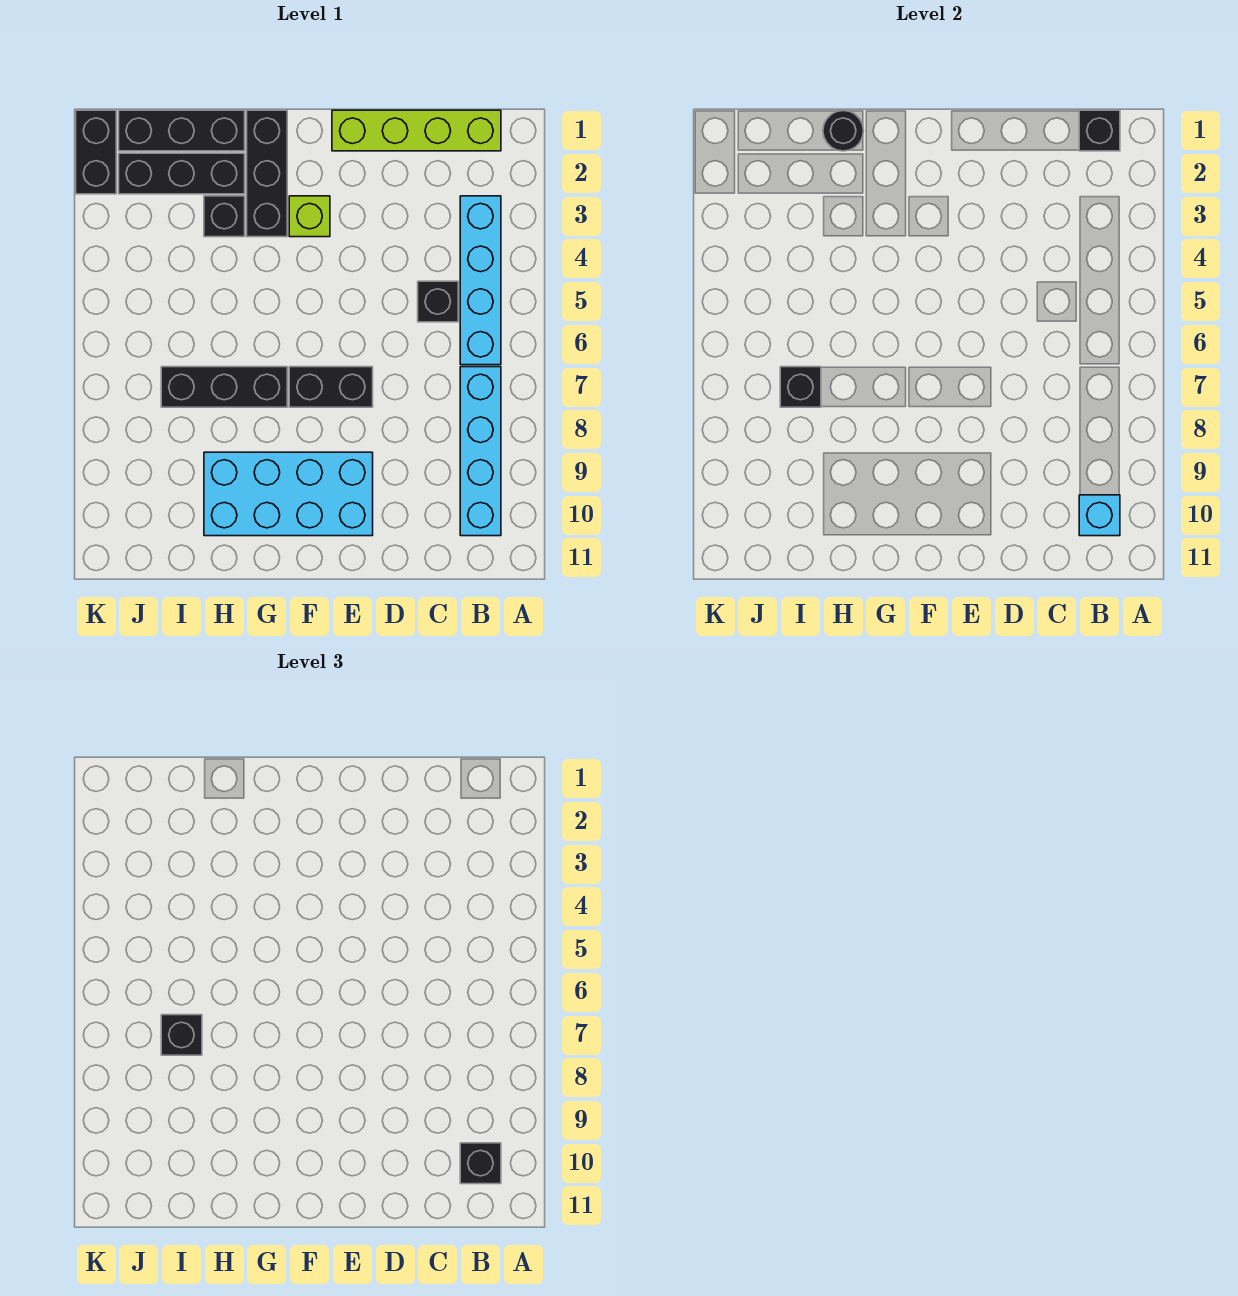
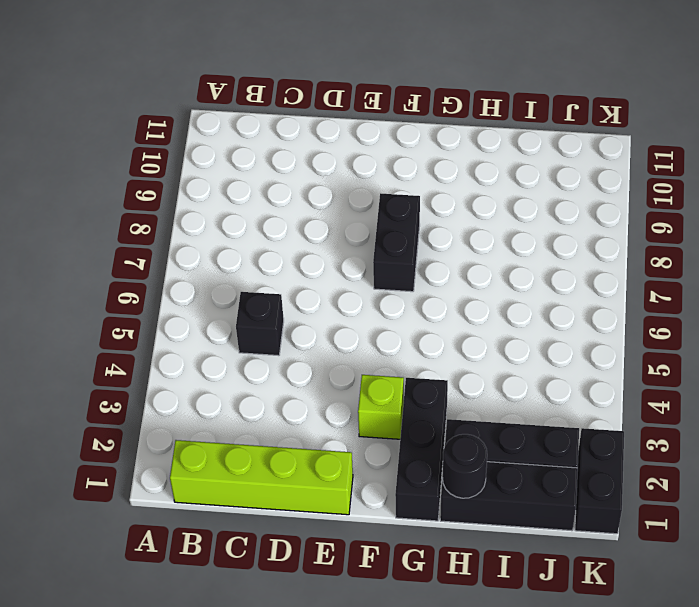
black brick F7:F8 level 1 -> black brick E7:F7 level 1
none -> cyan brick B3:B6 level 1
none -> cyan brick B7:B10 level 1
none -> cyan brick E9:H10 level 1

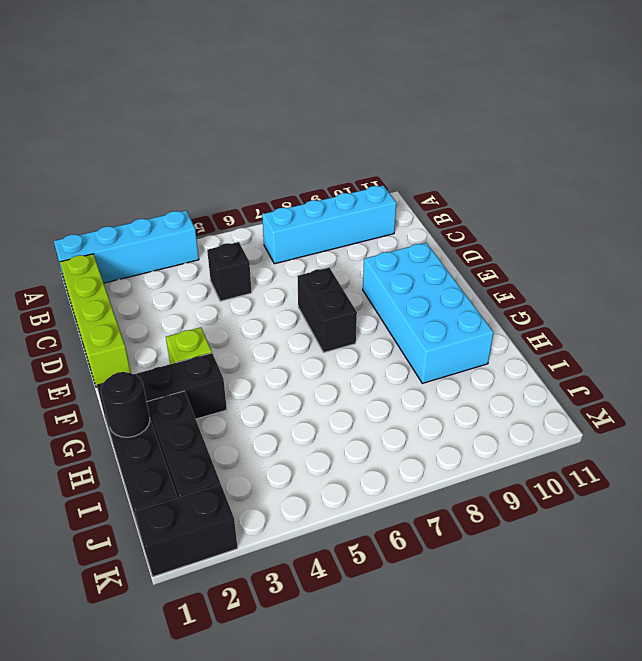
cyan brick A1:A4 level 1 -> cyan brick B3:B6 level 1
none -> black brick G7:I7 level 1
none -> black brick H3 level 1
none -> black brick B1 level 2

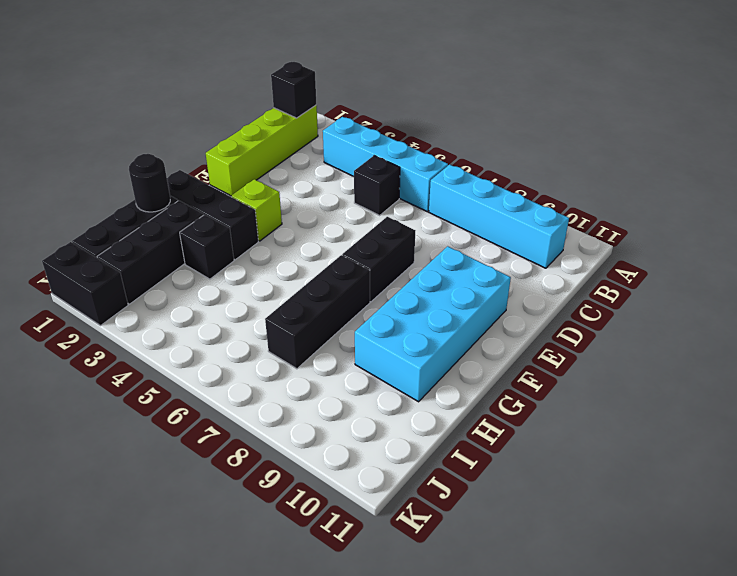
none -> cyan brick B10 level 2
none -> black brick I7 level 2
none -> black brick B10 level 3

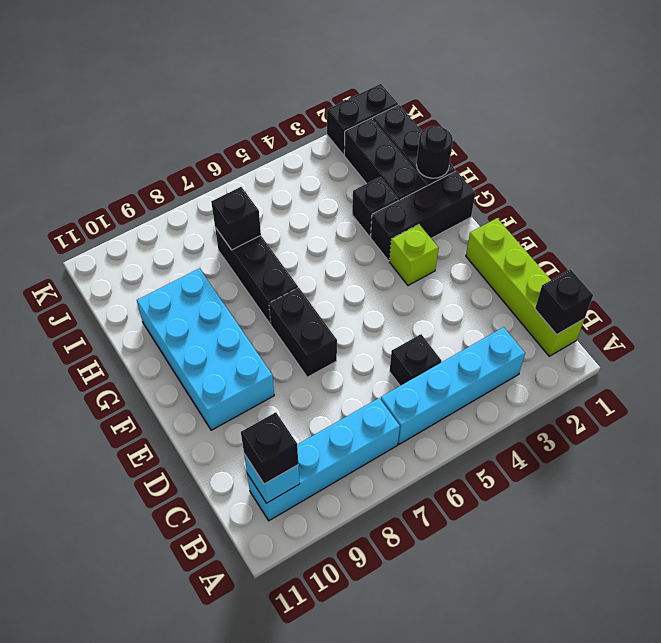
none -> black brick I7 level 3

